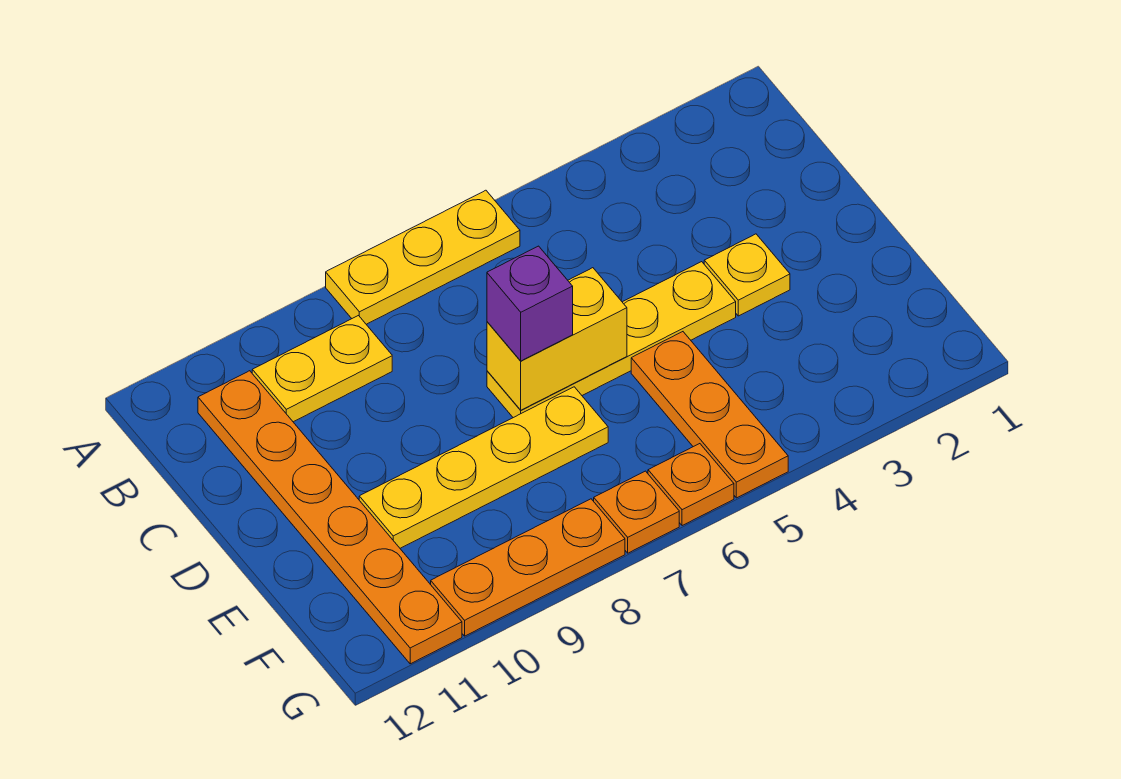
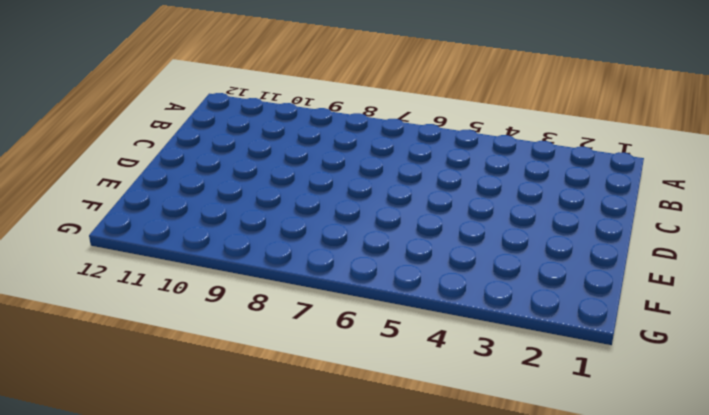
none -> yellow plate A6:A8 level 1
none -> yellow plate B9:B10 level 1
none -> orange plate B11:G11 level 1

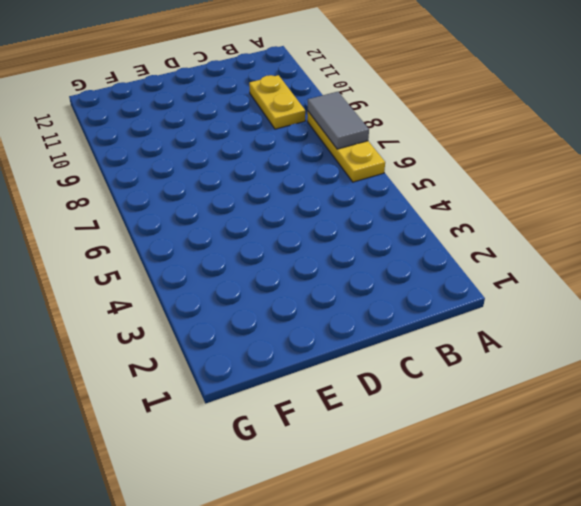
grey tile A7:A8 level 2 -> none
none -> orange plate B11:G11 level 1
none -> yellow plate D3 level 1
none -> yellow plate D4:D7 level 1

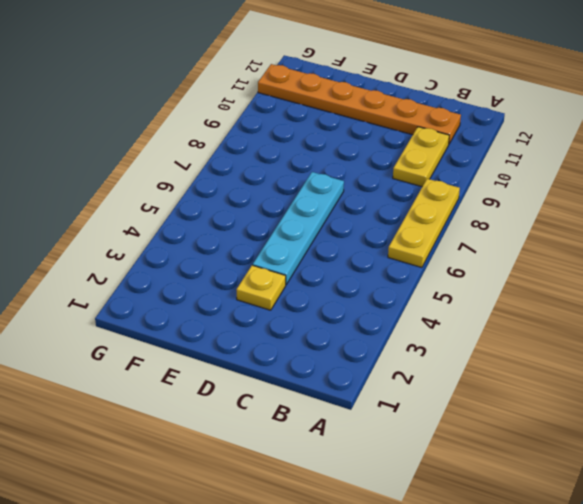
cyan plate D4:D7 level 1 -> yellow plate D4:D7 level 1
none -> orange plate E5:G5 level 1
none -> yellow plate E7:E10 level 1
none -> orange plate G6 level 1

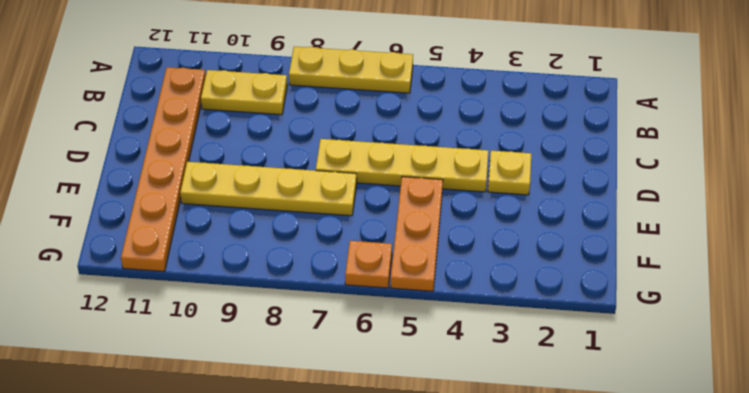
none -> orange plate G7 level 1
none -> orange plate G8:G10 level 1
none -> yellow brick D6:D7 level 2

